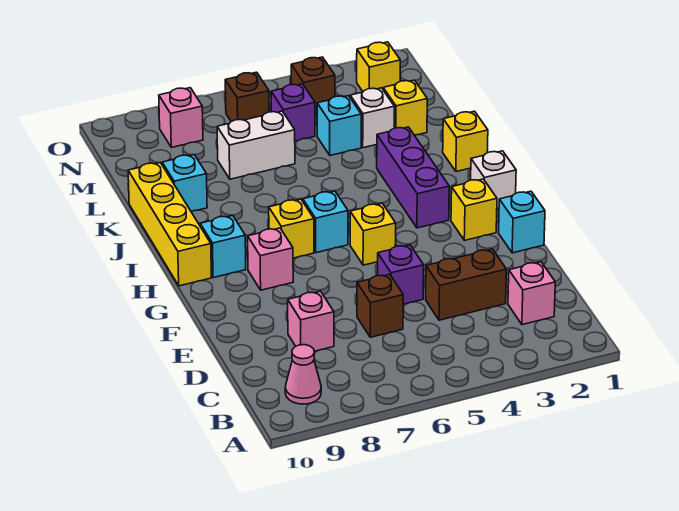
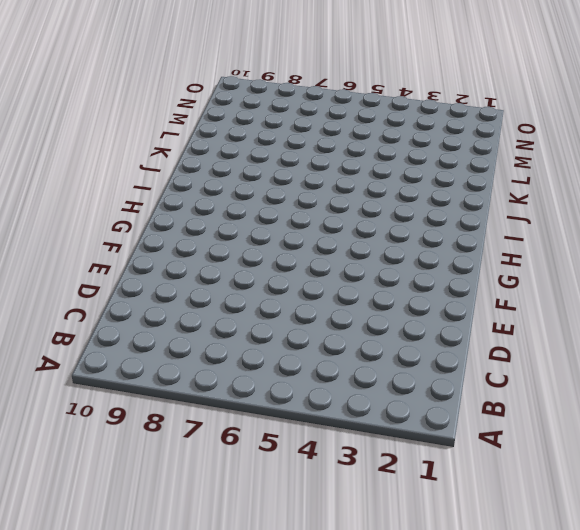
none -> pink cone B9 level 1
none -> pink brick C2 level 1
none -> brown brick D3:D4 level 1

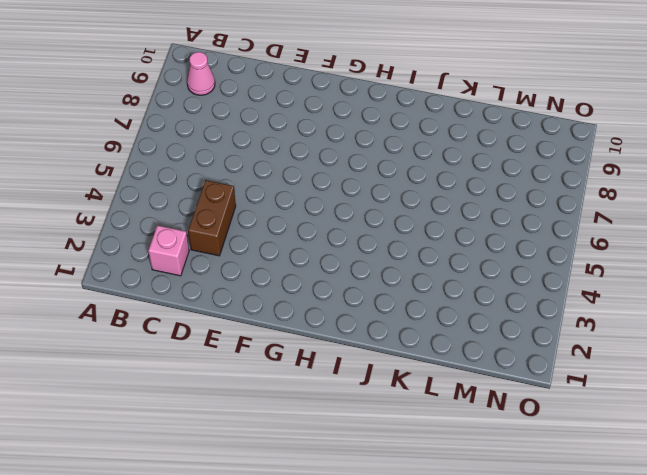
none -> brown brick D6 level 1
none -> pink brick D8 level 1
none -> purple brick E5 level 1

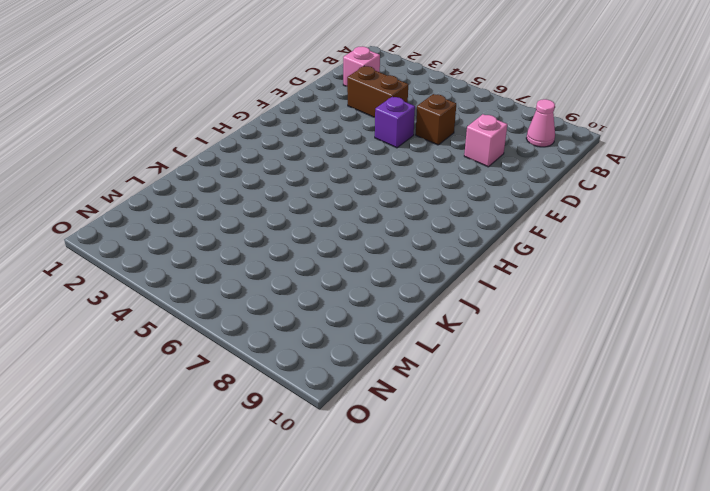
none -> cyan brick F1 level 1
none -> yellow brick G2 level 1
none -> yellow brick G5 level 1

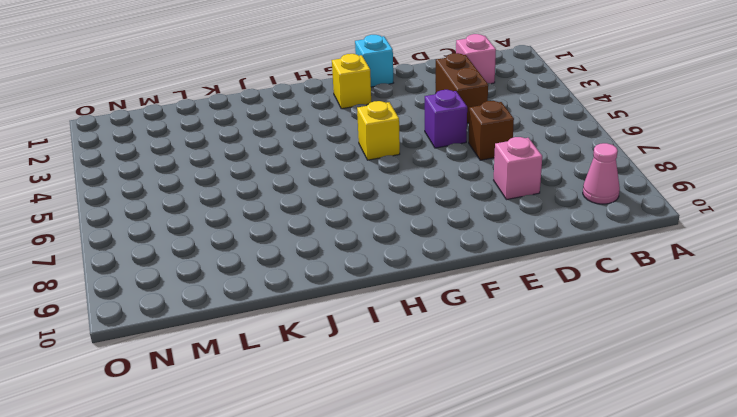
none -> pink brick G8 level 1
none -> white brick H1 level 1
none -> purple brick H3:J3 level 1

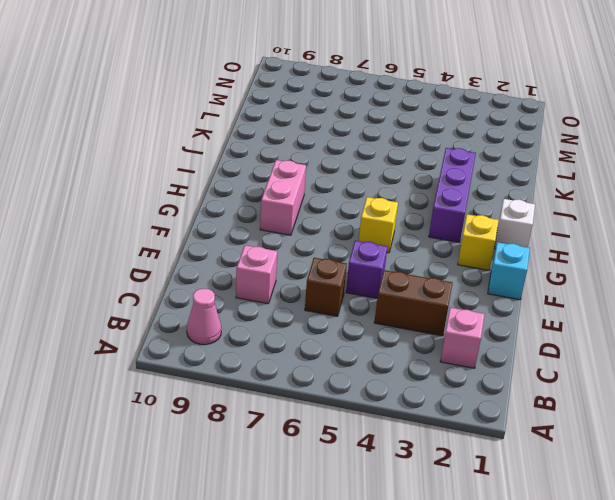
pink brick G8:H8 level 1 -> pink brick G8 level 1
none -> cyan brick H6 level 1
none -> yellow brick H7 level 1
none -> cyan brick H9 level 1

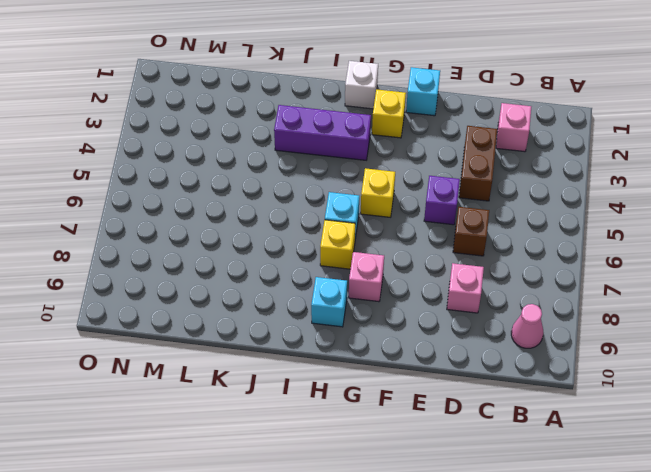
none -> yellow brick H10:K10 level 1
none -> yellow brick J1 level 1
none -> cyan brick K9 level 1

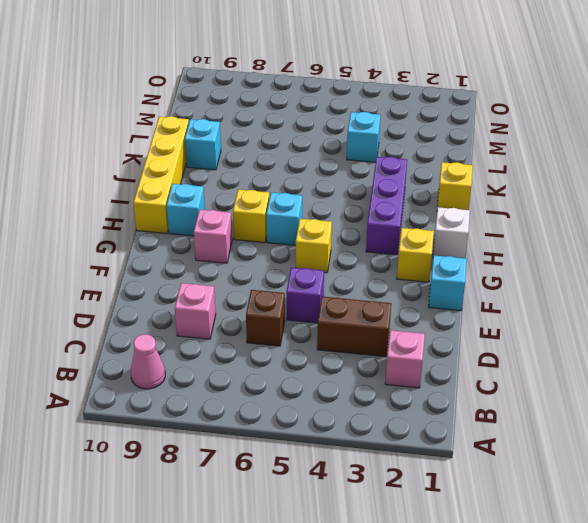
none -> yellow brick L2 level 1
none -> white brick L3 level 1
none -> white brick L6:L7 level 1

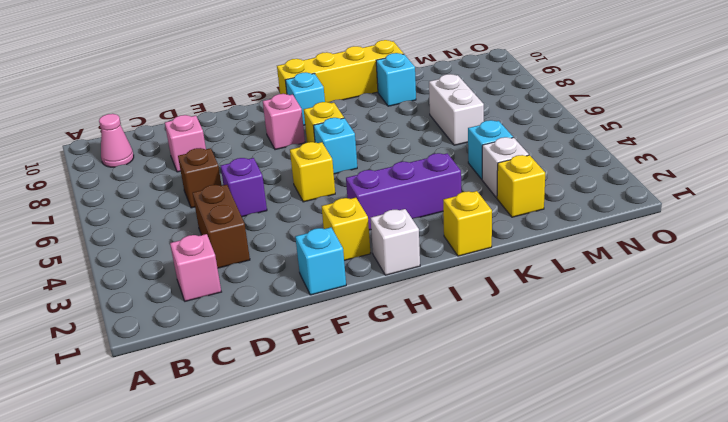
none -> purple brick M5 level 1
none -> yellow brick N2 level 1
none -> brown brick N4 level 1

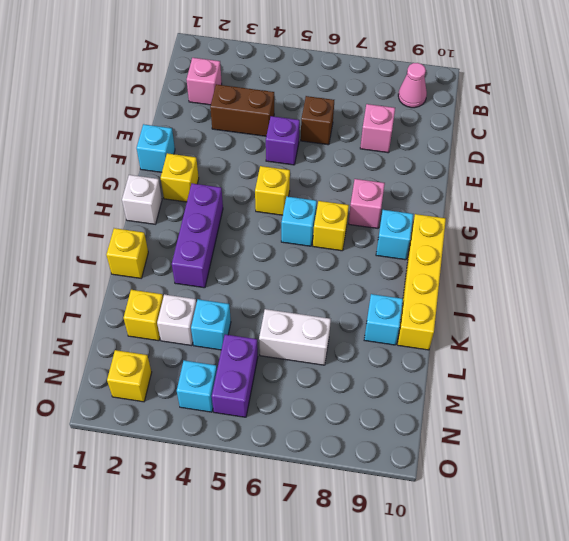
purple brick M5:N5 level 1 -> purple brick M5 level 1
cyan brick N4 level 1 -> brown brick N4 level 1
none -> brown brick N6 level 1
none -> pink brick N8 level 1

